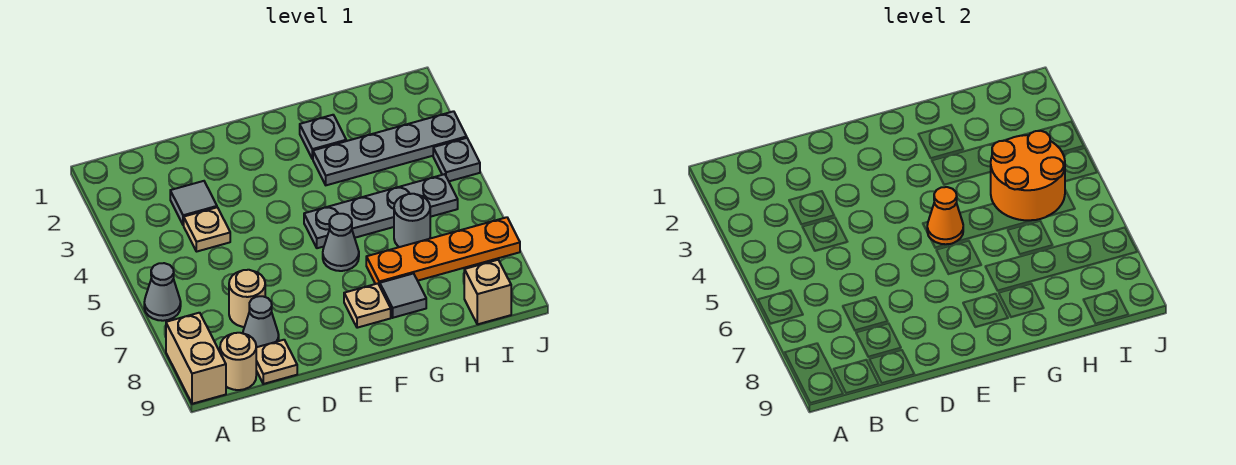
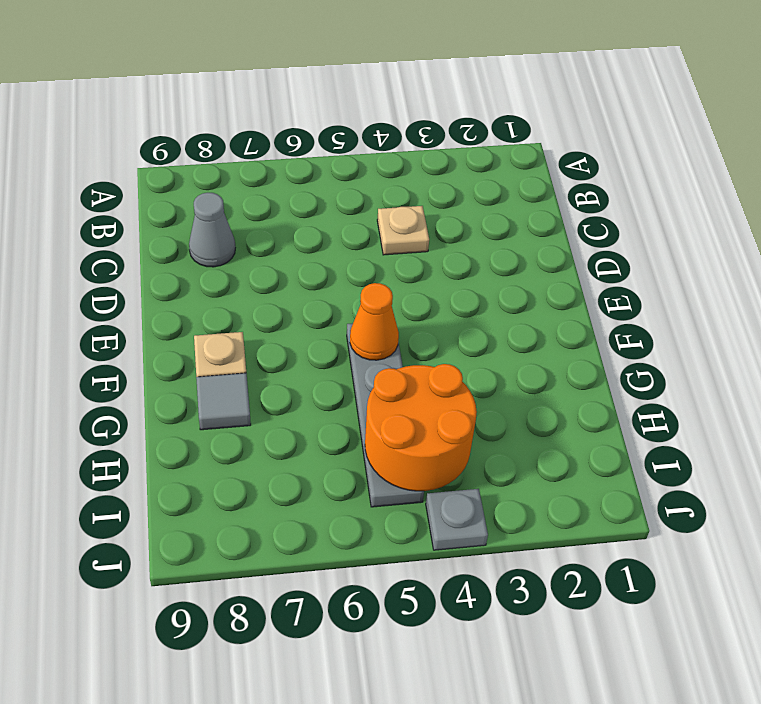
none -> grey cone A6 level 1
none -> tan brick A8:A9 level 1
none -> tan round brick B9 level 1

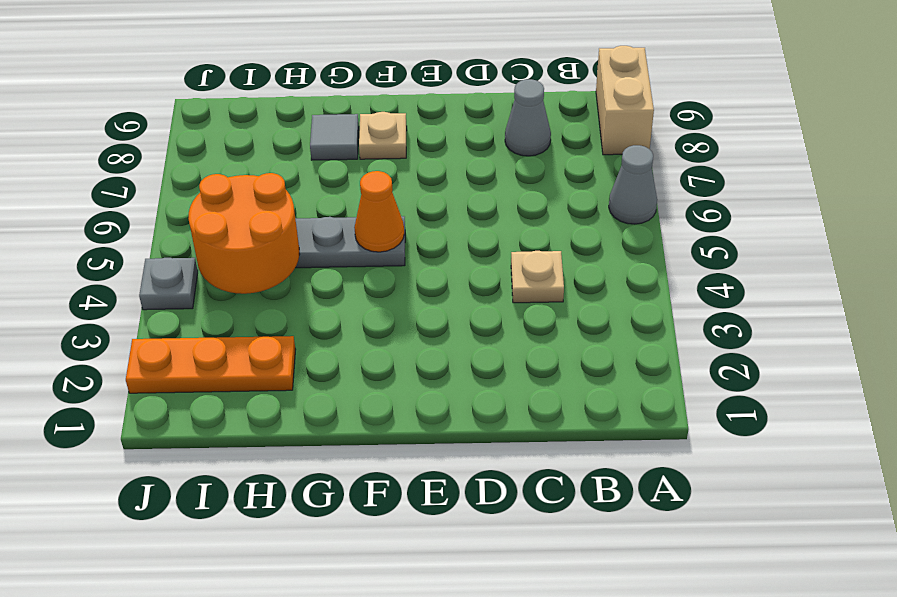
orange plate H2:J2 level 1 -> none
none -> tan round brick B9 level 1
none -> grey tile C3 level 1
none -> tan round brick C7 level 1

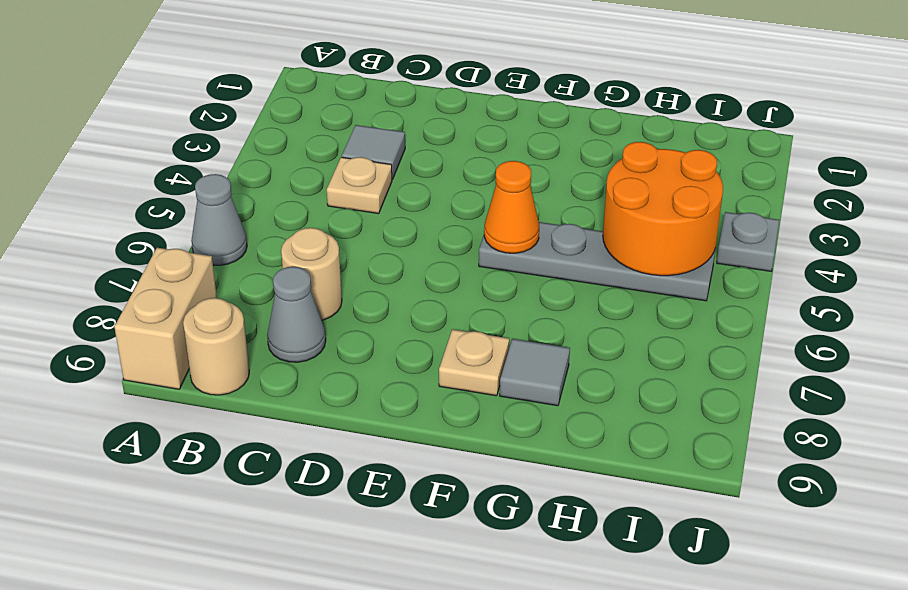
none -> tan plate C9 level 1
none -> grey cone F6 level 1
none -> grey plate G2 level 1

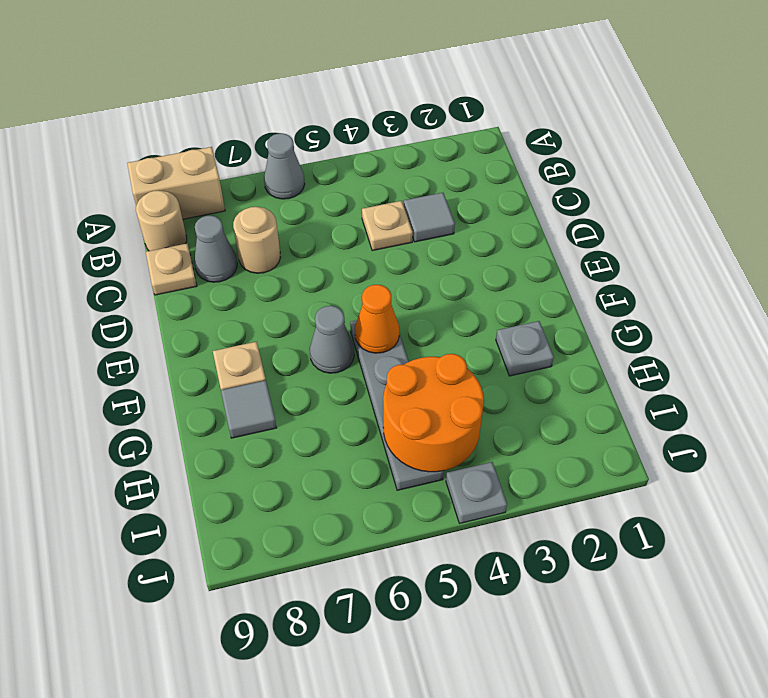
none -> grey plate G3:J3 level 1
none -> orange plate G7:J7 level 1
none -> grey round brick H6 level 1

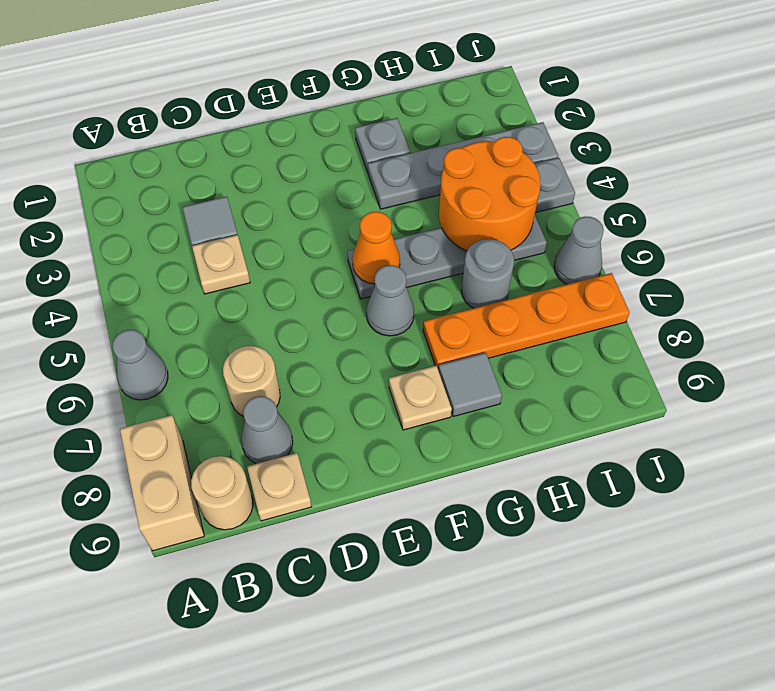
grey cone J6 level 1 -> none
none -> tan brick I9 level 1

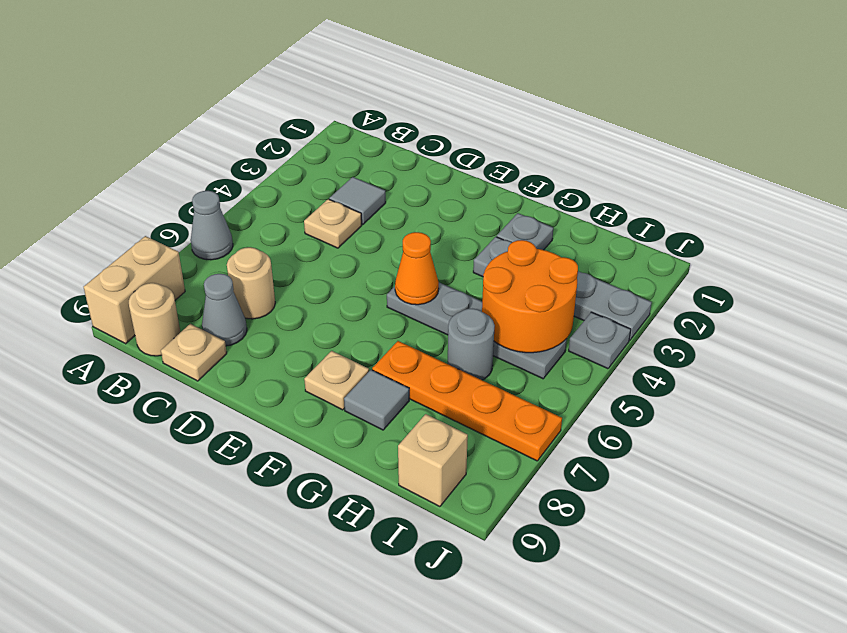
none -> grey cone F6 level 1

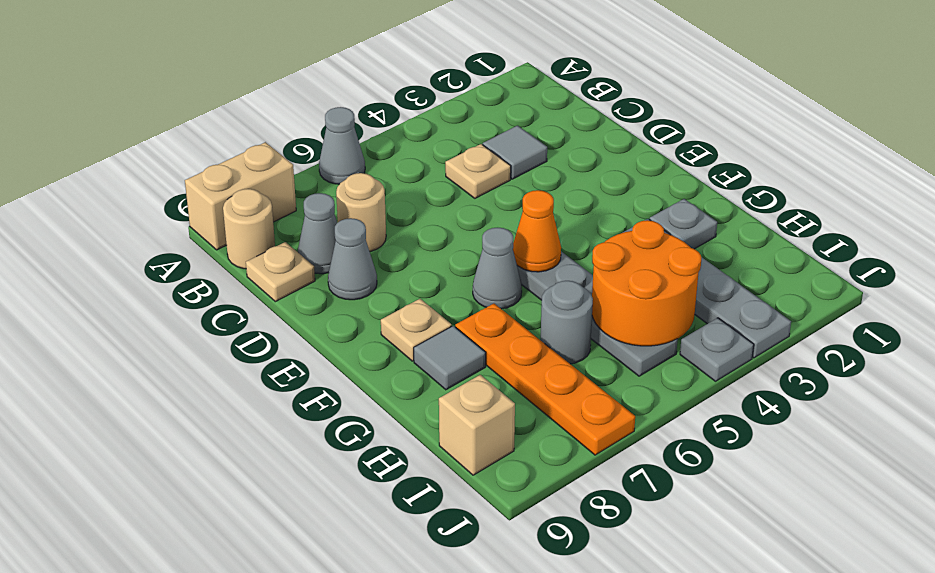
grey cone D8 level 1 -> none

